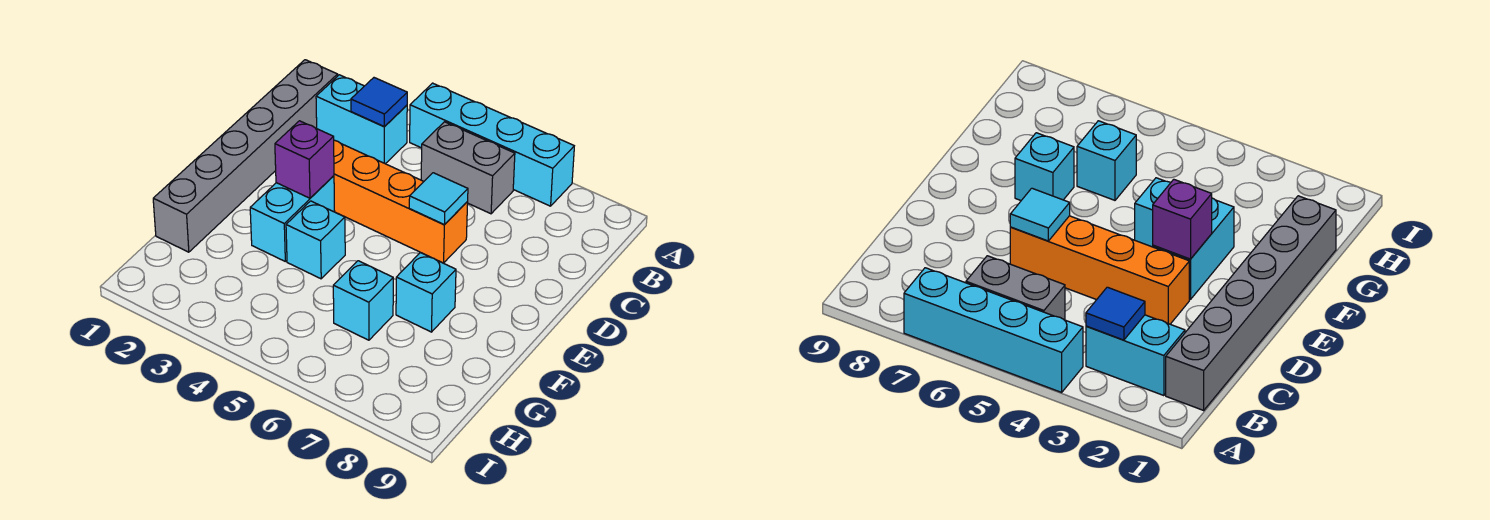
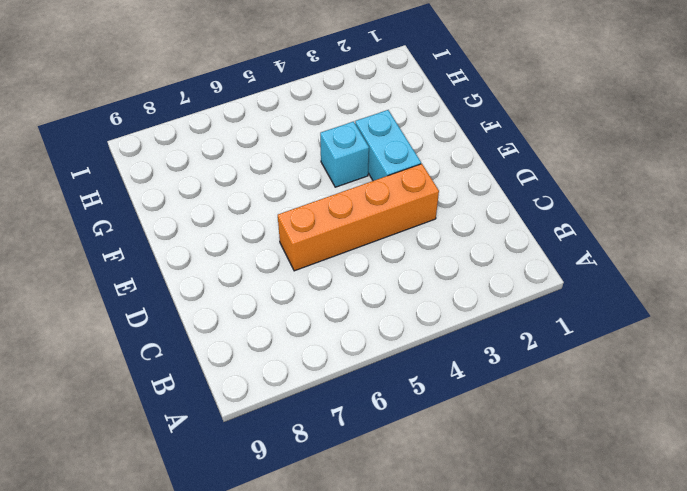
none -> cyan brick A4:A7 level 1
none -> grey brick B1:G1 level 1
none -> cyan brick B2:B3 level 1

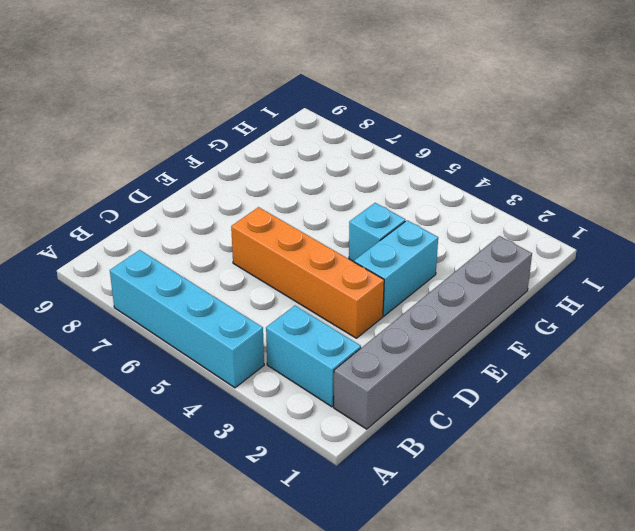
none -> grey brick B5:B6 level 1
none -> cyan brick F7 level 1
none -> cyan brick G6 level 1

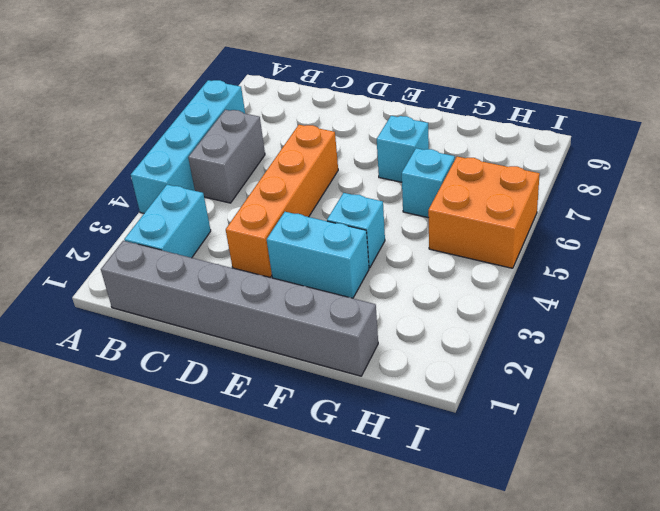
orange brick H5:I6 level 1 -> none
none -> blue tile B3 level 2
none -> cyan tile D6 level 2
none -> purple brick E3 level 2

